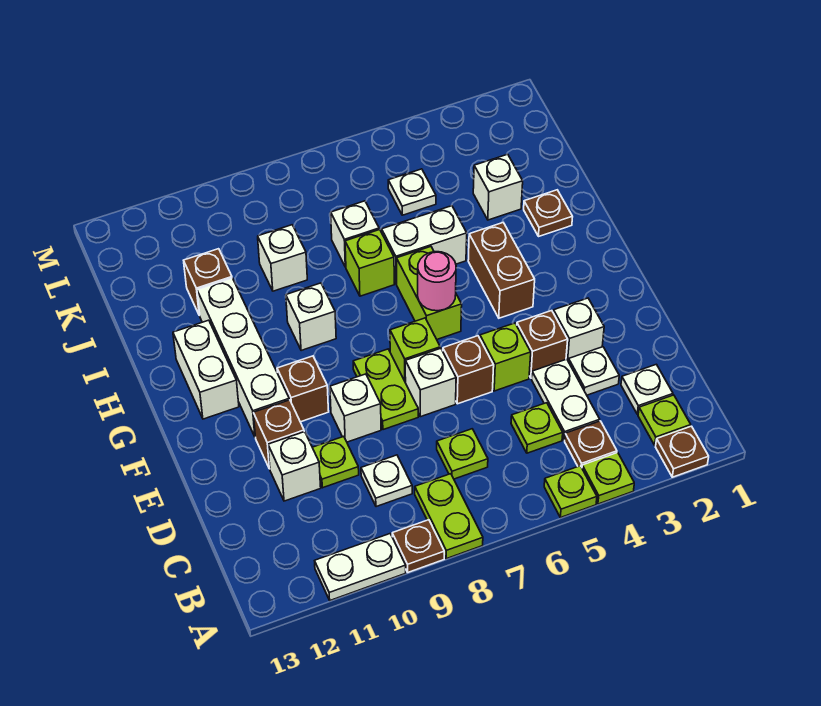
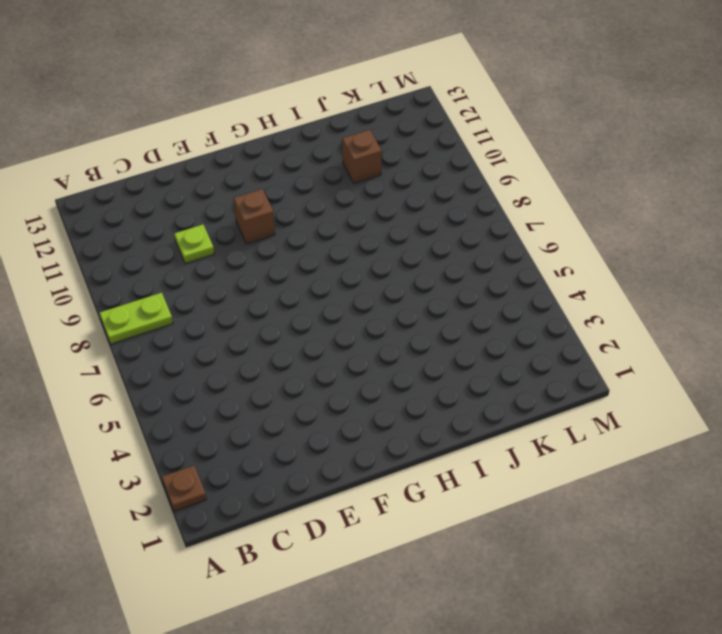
none -> lime plate A4 level 1
none -> lime plate A5 level 1
none -> brown plate A9 level 1
none -> white plate A10:A11 level 1

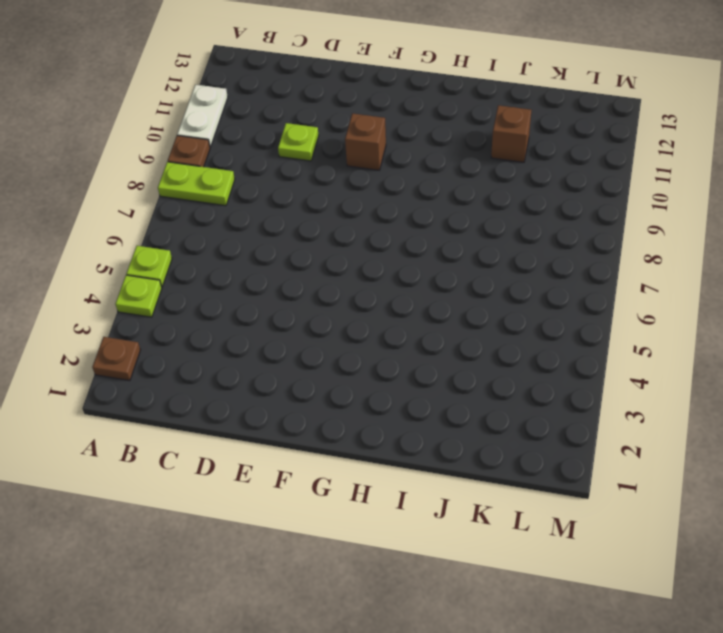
none -> lime plate B2 level 1
none -> brown plate B4 level 1
none -> white plate C2 level 1
none -> white plate C4:D4 level 1

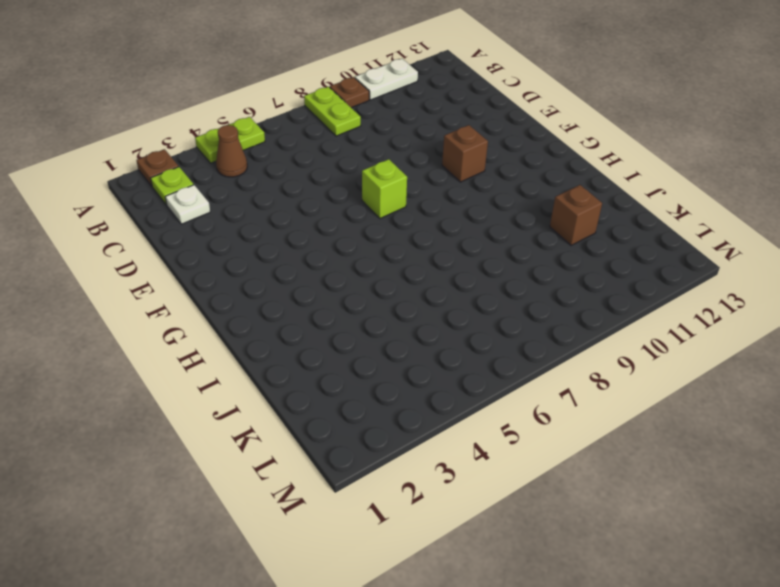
brown cone B4 level 1 -> brown plate B4 level 1
none -> white plate C4:D4 level 1
none -> lime plate C5 level 1
none -> lime plate C7 level 1
none -> white plate C9 level 1

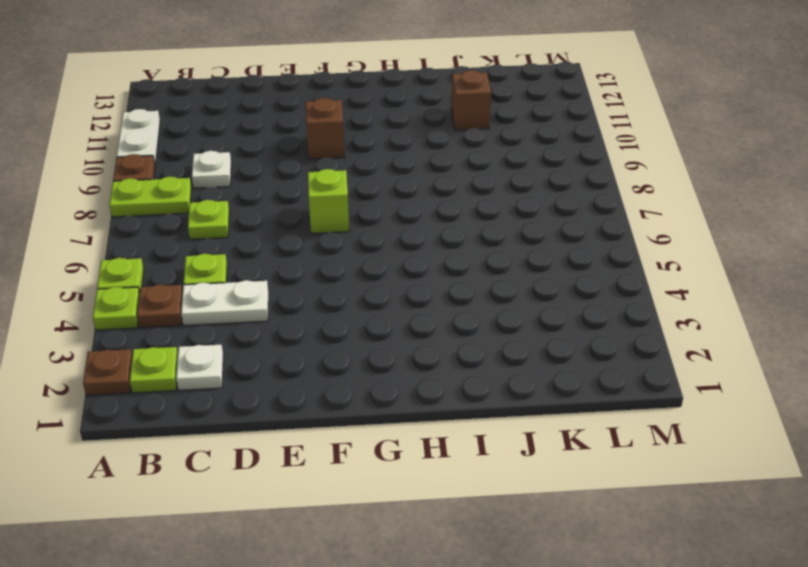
none -> white plate D3 level 1
none -> lime plate D10 level 1
none -> white brick D11 level 1
none -> white brick E3 level 1

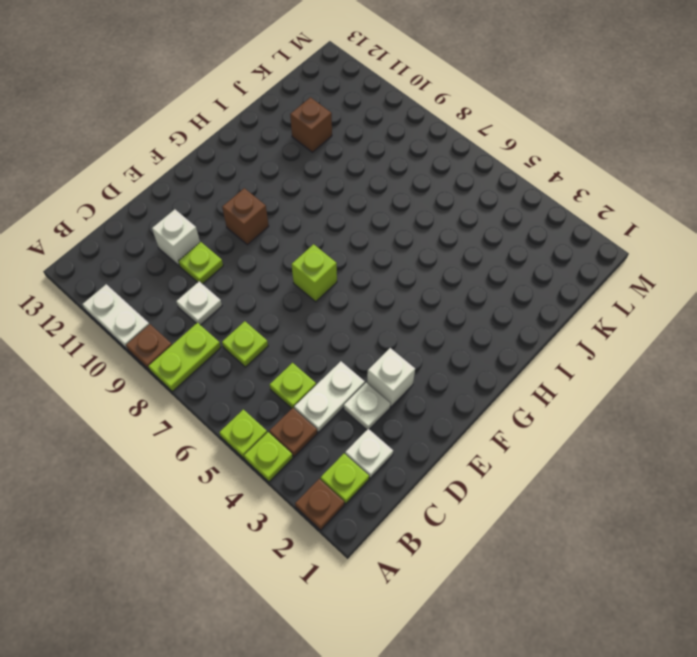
none -> brown brick E4 level 1
none -> lime brick E5 level 1
none -> brown brick E6 level 1
none -> white brick E7 level 1

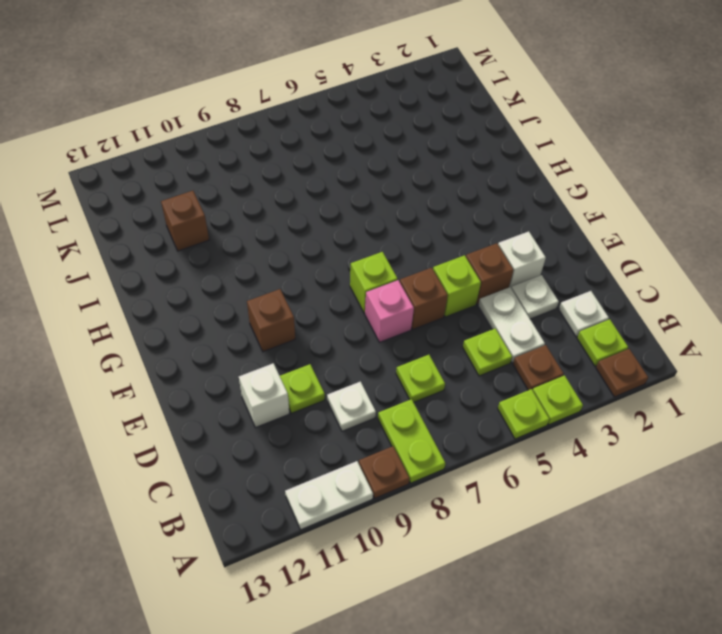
pink brick E7 level 1 -> white brick E7 level 1
none -> lime plate E8:F8 level 1
none -> white brick E9 level 1
none -> brown brick E11 level 1
none -> white brick F11:I11 level 1

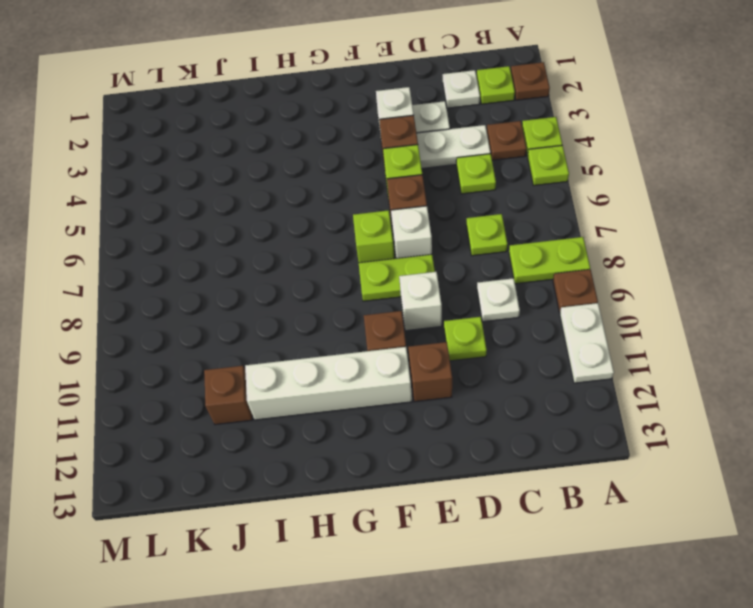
none -> white brick D11 level 1
none -> brown brick G4:H4 level 1
none -> lime brick G6:H6 level 1
none -> white brick G12:H12 level 1

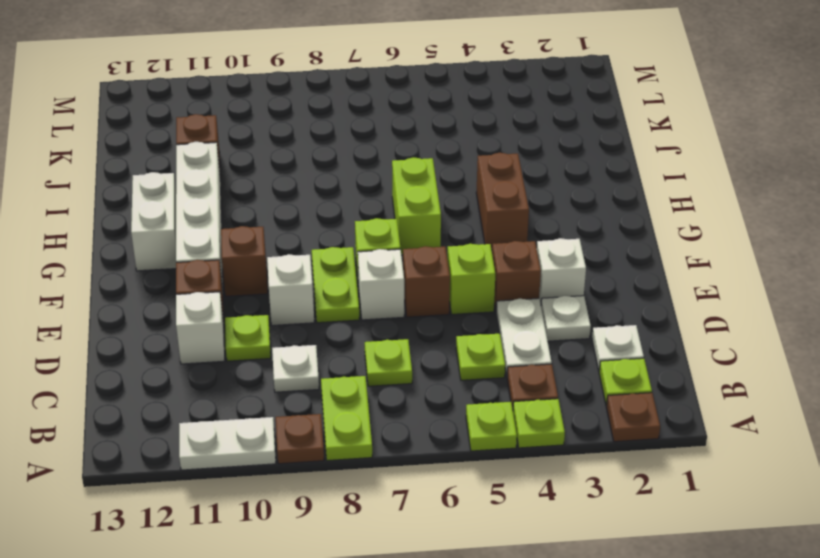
none -> white brick H9 level 1
none -> brown plate I2 level 1
none -> white brick I5:I6 level 1
none -> lime brick I7 level 1

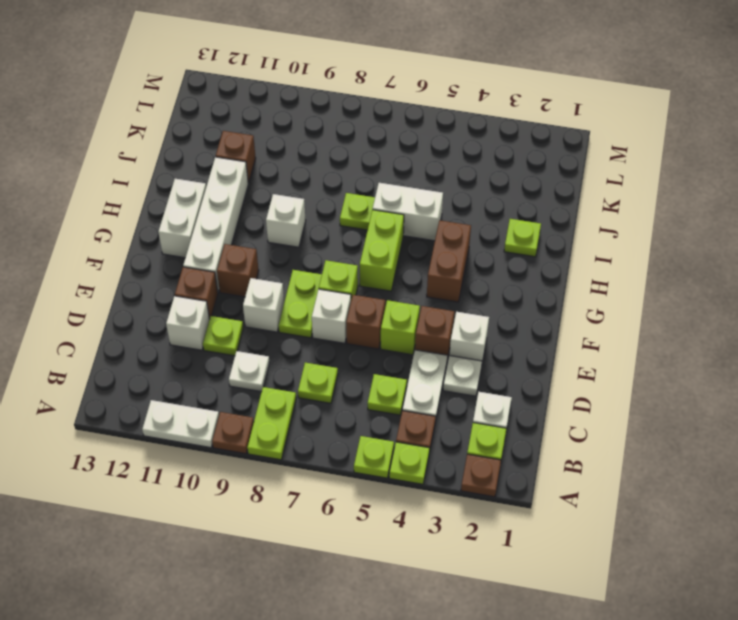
lime plate I2 level 1 -> brown plate I2 level 1
lime plate I7 level 1 -> lime brick I7 level 1
none -> white brick J3 level 1
none -> white brick J7 level 1
none -> white brick J9 level 1
none -> white plate K5 level 1

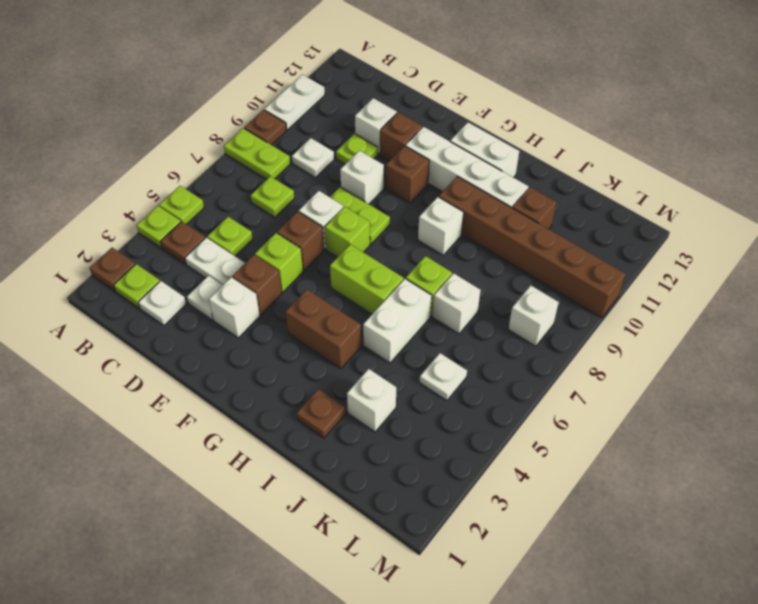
brown brick H10:M10 level 1 -> none
white brick L8 level 1 -> white brick J9 level 1
none -> pink round brick G6 level 2

